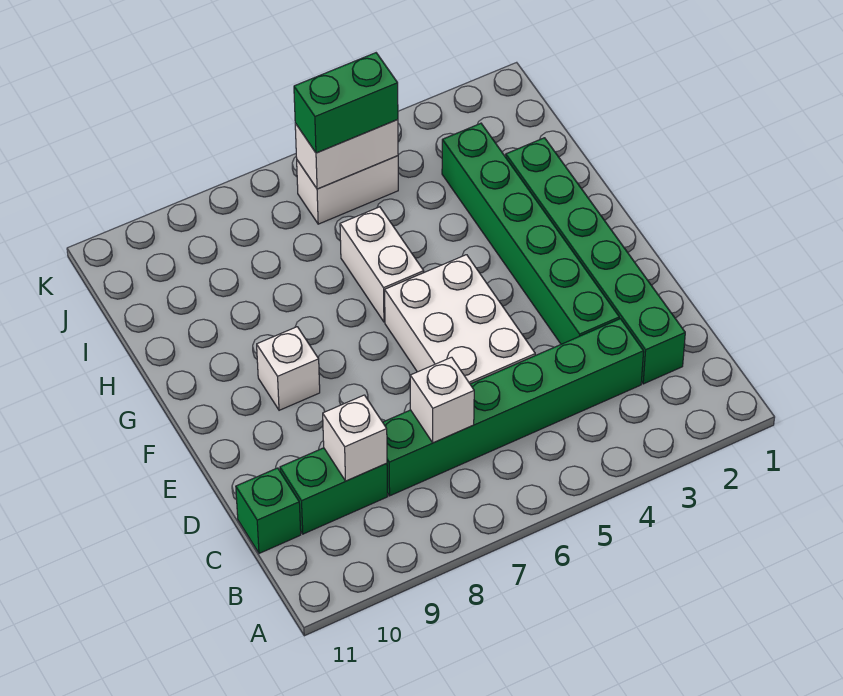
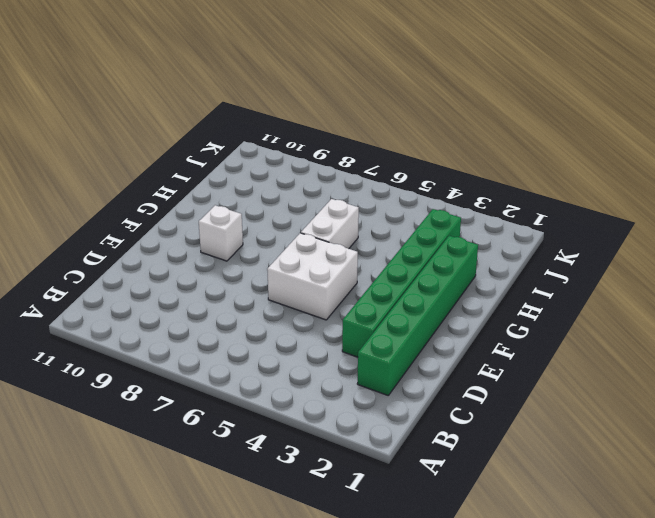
white brick E5:F6 level 1 -> white brick D5:F6 level 1
none -> green brick C3:C8 level 1
none -> green brick C9:C10 level 1
none -> green brick C11 level 1

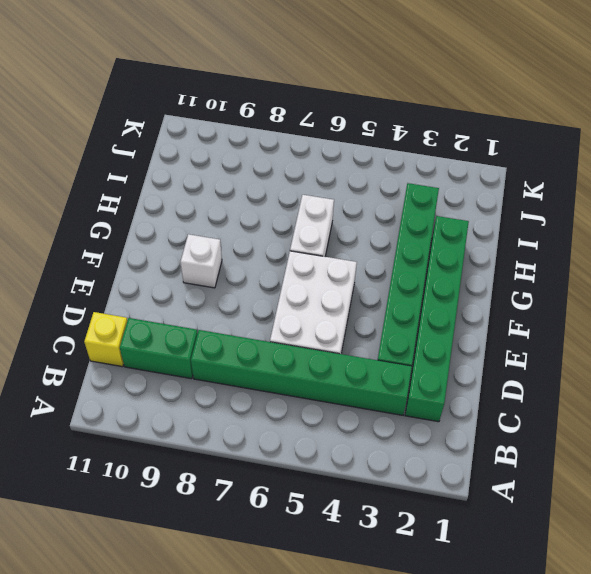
yellow brick C11 level 1 -> green brick C11 level 1
none -> white brick J5:J6 level 1
none -> white brick C7 level 2
none -> white brick C9 level 2

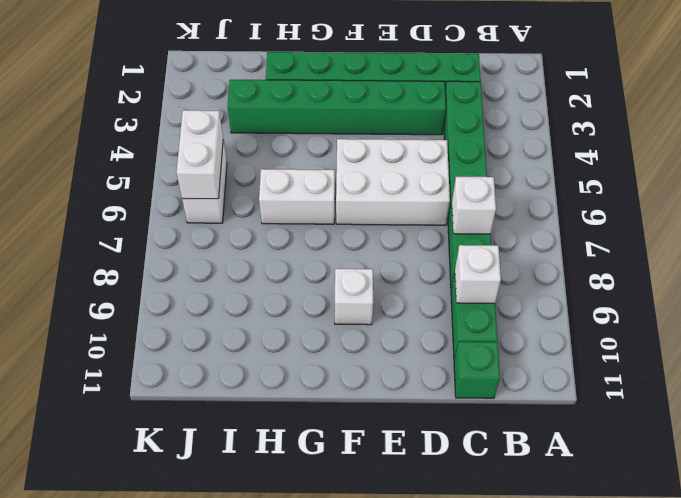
none -> green brick J5:J6 level 3

